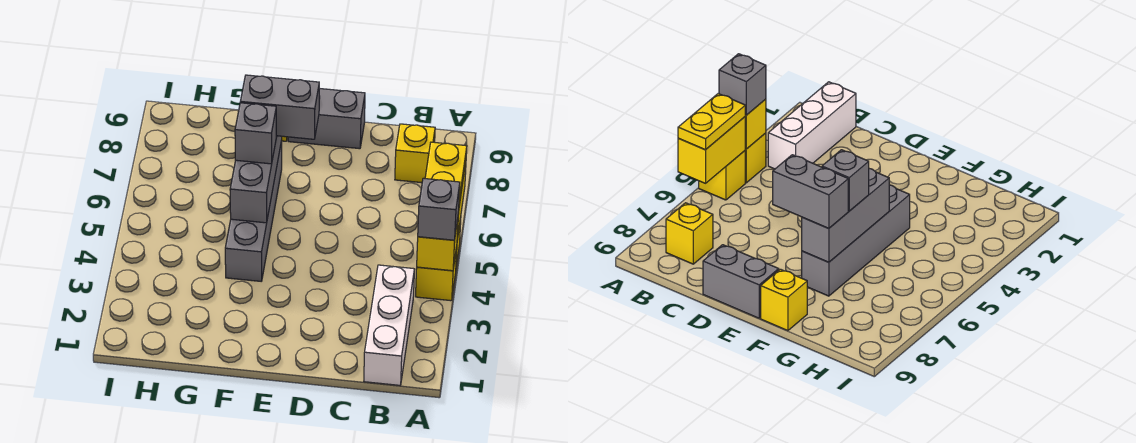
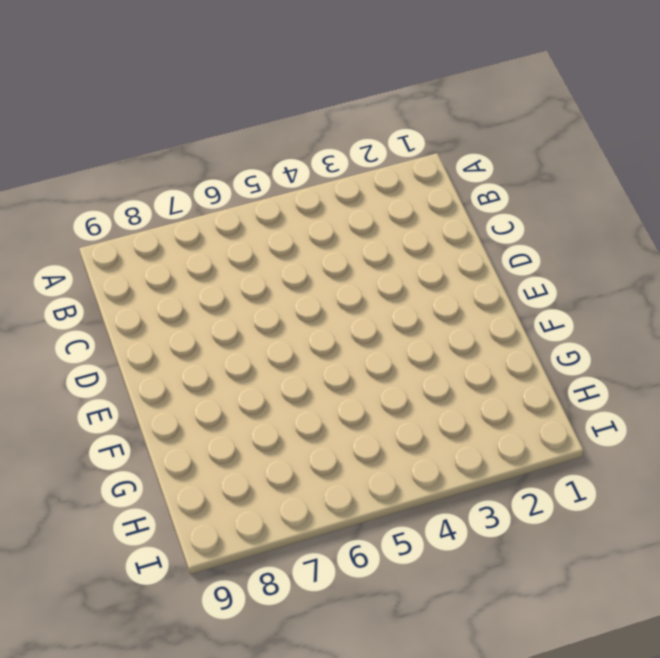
none -> yellow brick A4 level 1
none -> yellow brick A5 level 1
none -> white brick B1:B3 level 1

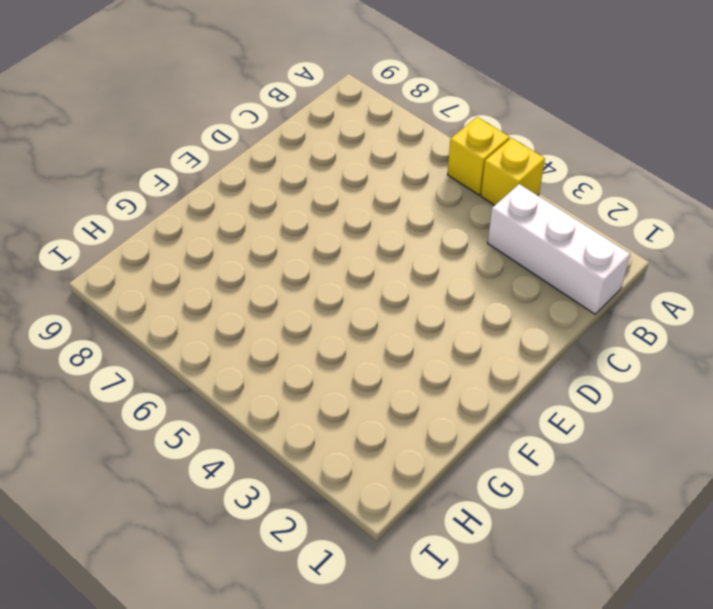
none -> yellow brick B8 level 1
none -> grey brick D9:E9 level 1
none -> grey brick F4:F7 level 1

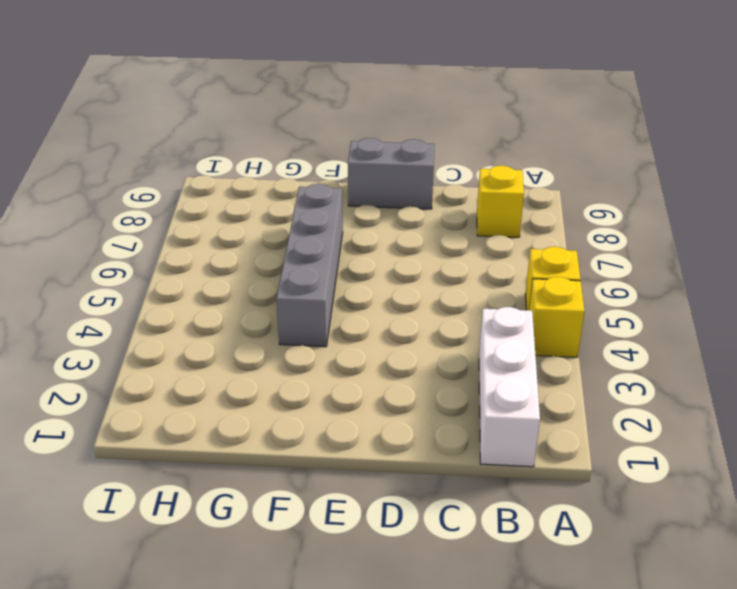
none -> yellow brick F9 level 1
none -> yellow brick A4 level 2
none -> yellow brick A5:A6 level 2

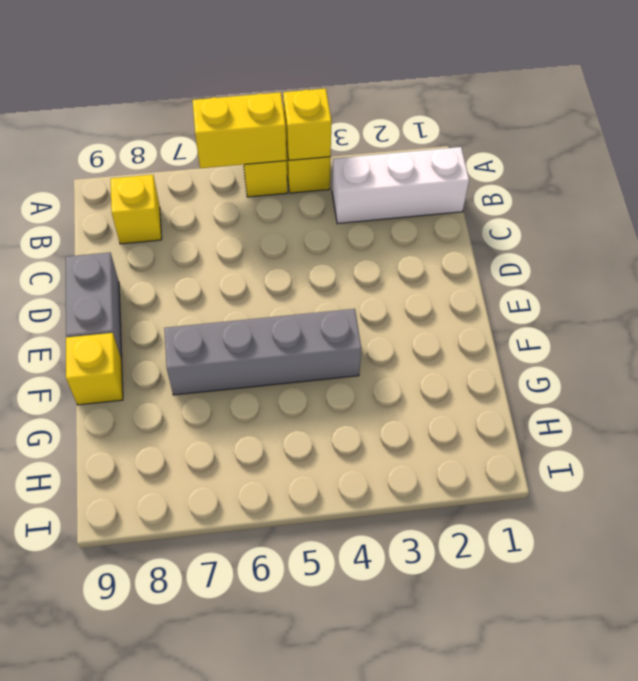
none -> grey brick F5:F7 level 2
none -> grey brick A4 level 3
none -> yellow plate A5:A6 level 3

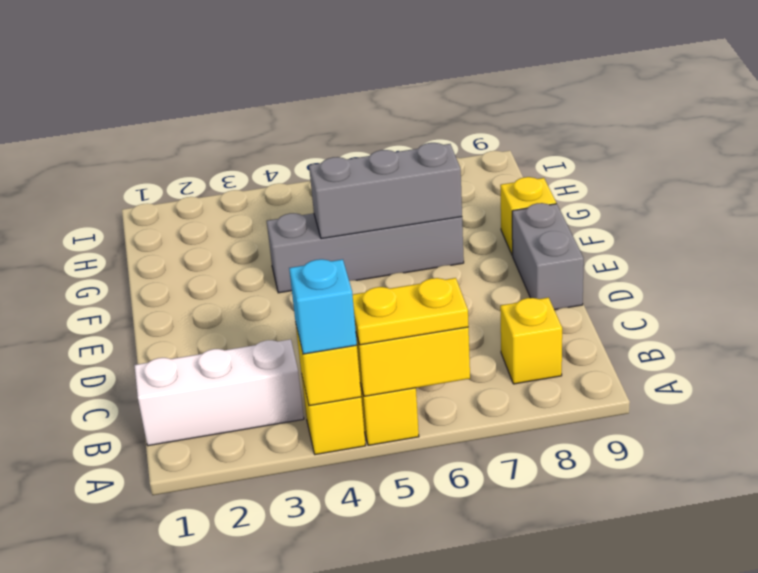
cyan brick A4 level 3 -> grey brick A4 level 3
none -> grey brick E7:F7 level 3
none -> grey brick F6 level 3

